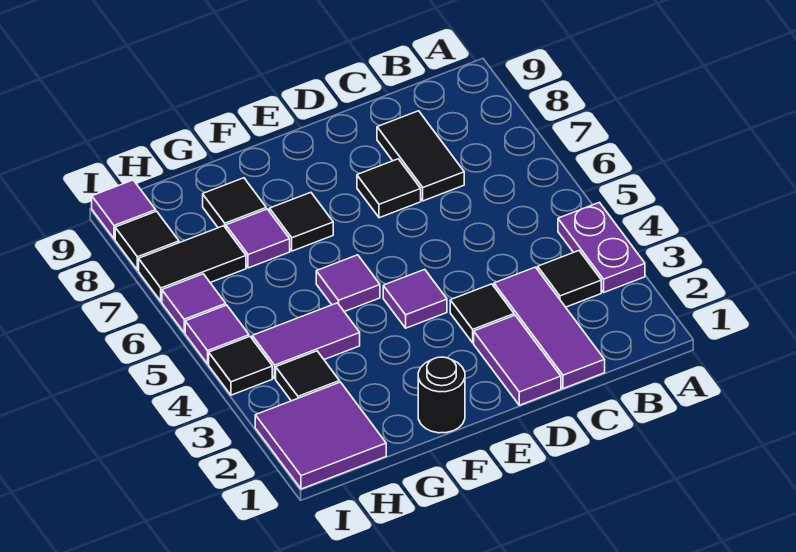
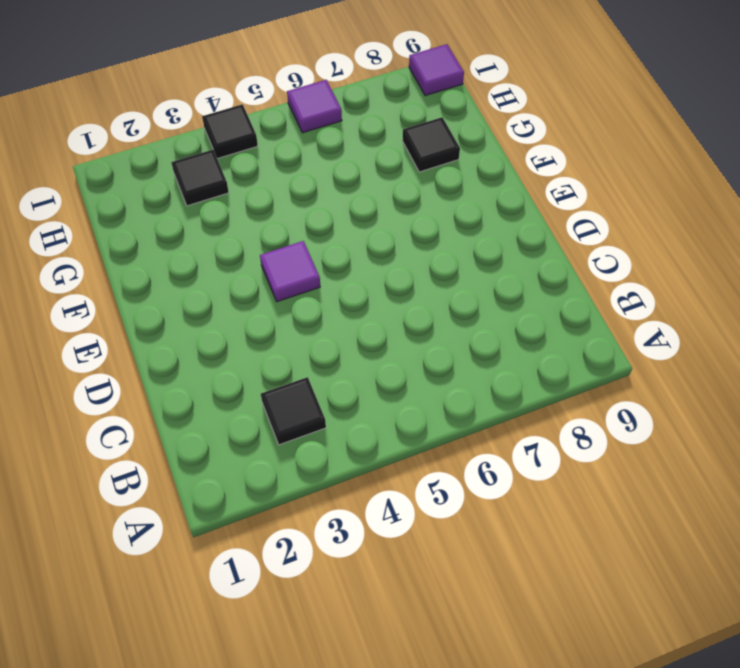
none -> purple plate A3:A4 level 1
none -> purple tile C1:C3 level 1
none -> black tile C7:C8 level 1

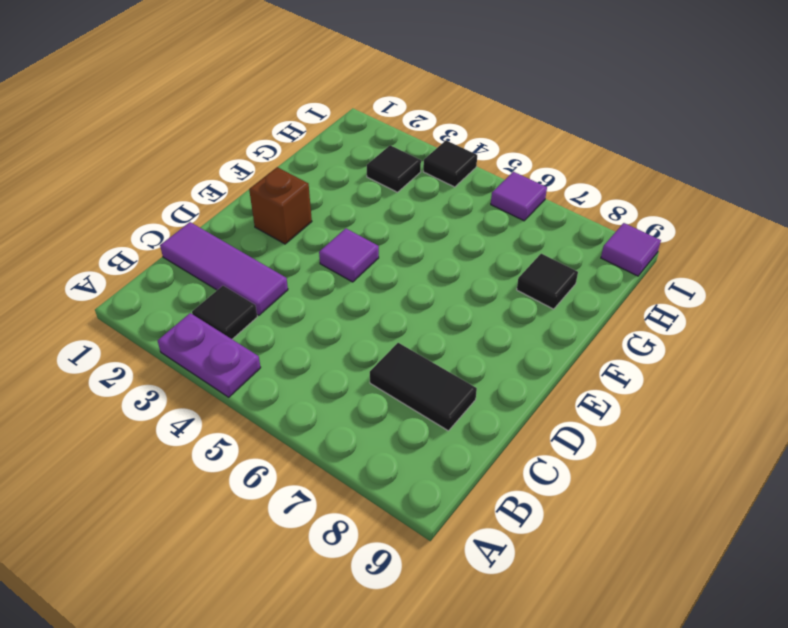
brown brick E2 level 1 -> none
none -> purple tile D1:D2 level 1
none -> black tile D3 level 1
none -> black tile D7 level 1

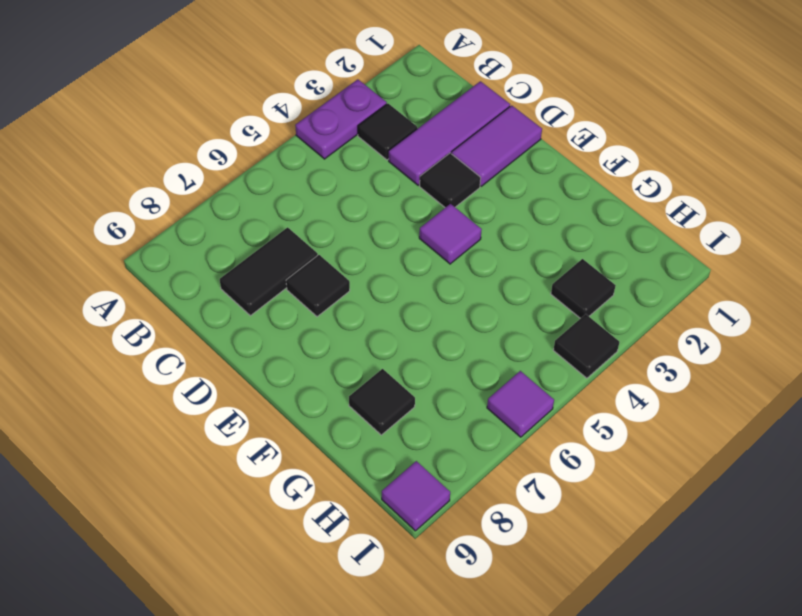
none -> black round brick F1 level 1
none -> purple tile F5 level 1
none -> black tile F7 level 1

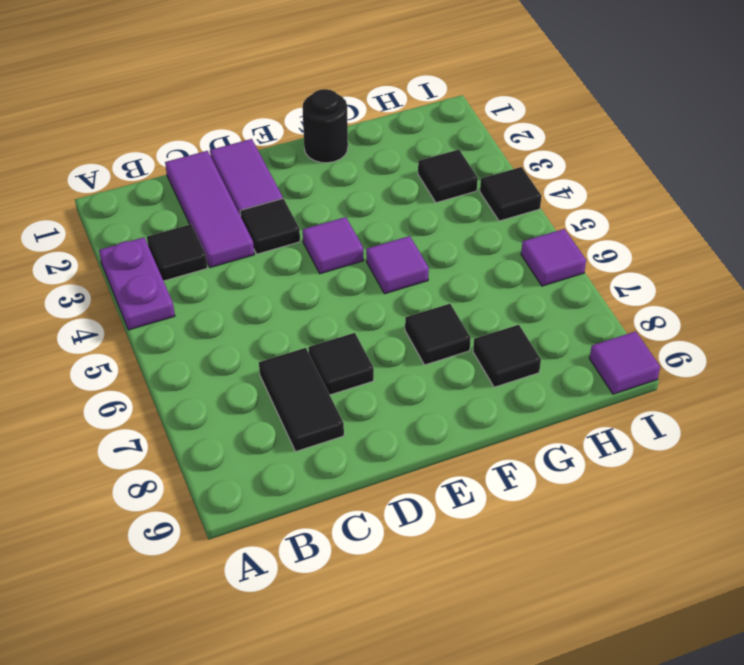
none -> purple tile G4:H4 level 1
none -> purple tile G7 level 1
none -> purple tile H1:I2 level 1

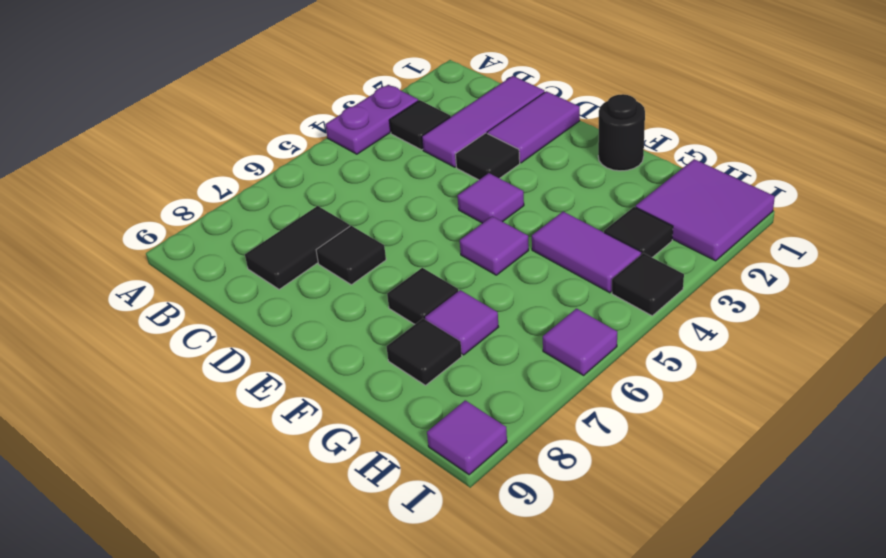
none -> black tile H7:I7 level 1
none -> purple tile I5 level 1
none -> black tile I8 level 1

